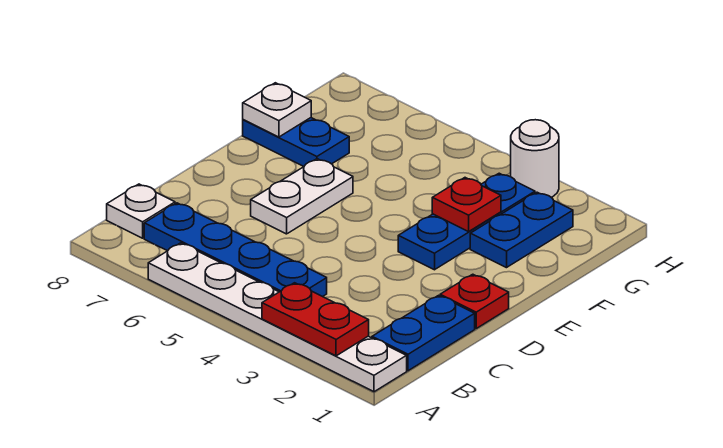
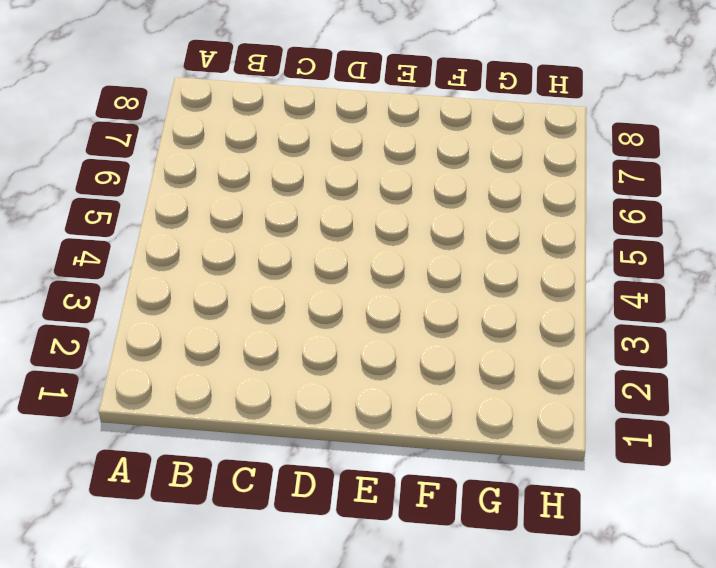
none -> white plate A1:A6 level 1
none -> blue plate B1:C1 level 1
none -> blue plate B4:B7 level 1

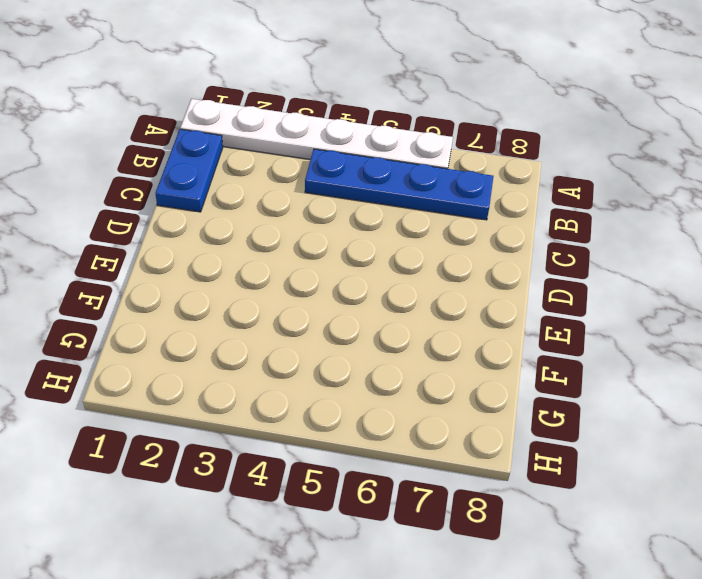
none -> white plate B8 level 1
none -> red plate D1 level 1
none -> white plate D6:E6 level 1

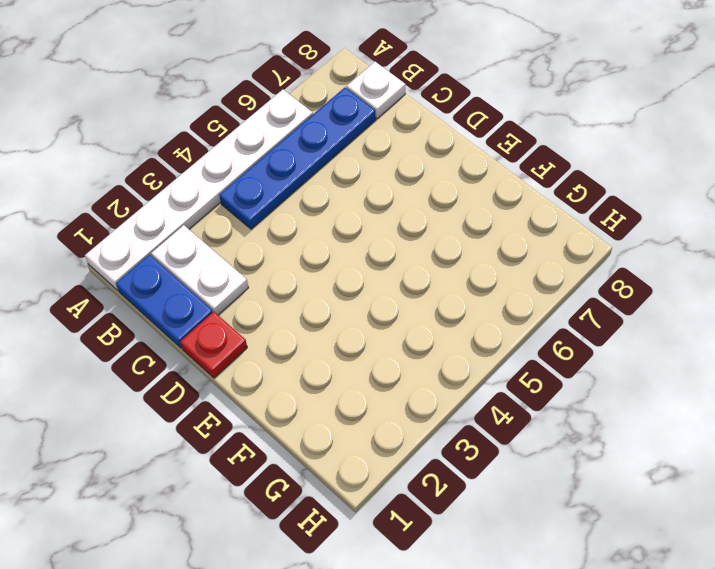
white plate B2:C2 level 1 -> white plate D6:E6 level 1
none -> blue plate E3:G3 level 1
none -> blue plate F2:G2 level 1
none -> blue plate F7:F8 level 1

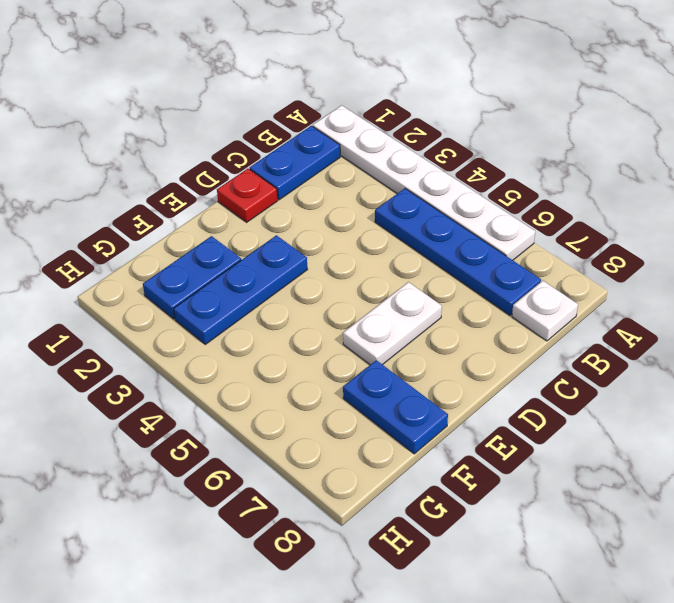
none -> white round brick H3 level 1
none -> red plate A2:A3 level 2
none -> red plate F3 level 2

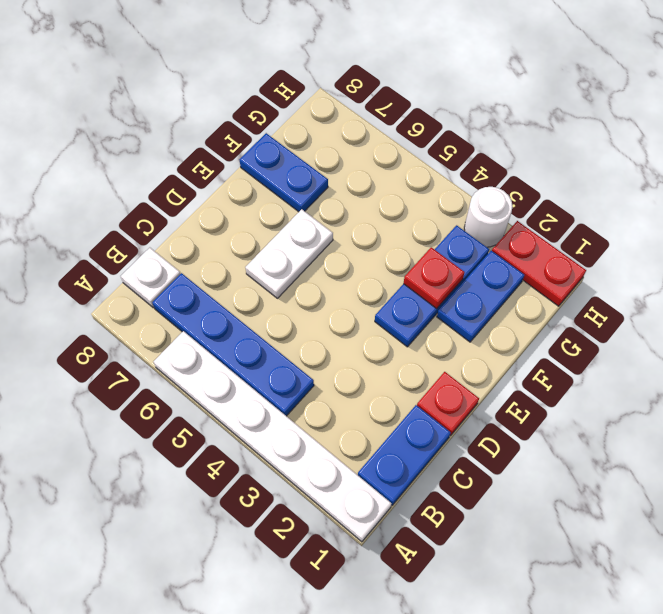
red plate H1:H2 level 1 -> red plate A2:A3 level 2
none -> white plate F8 level 2

